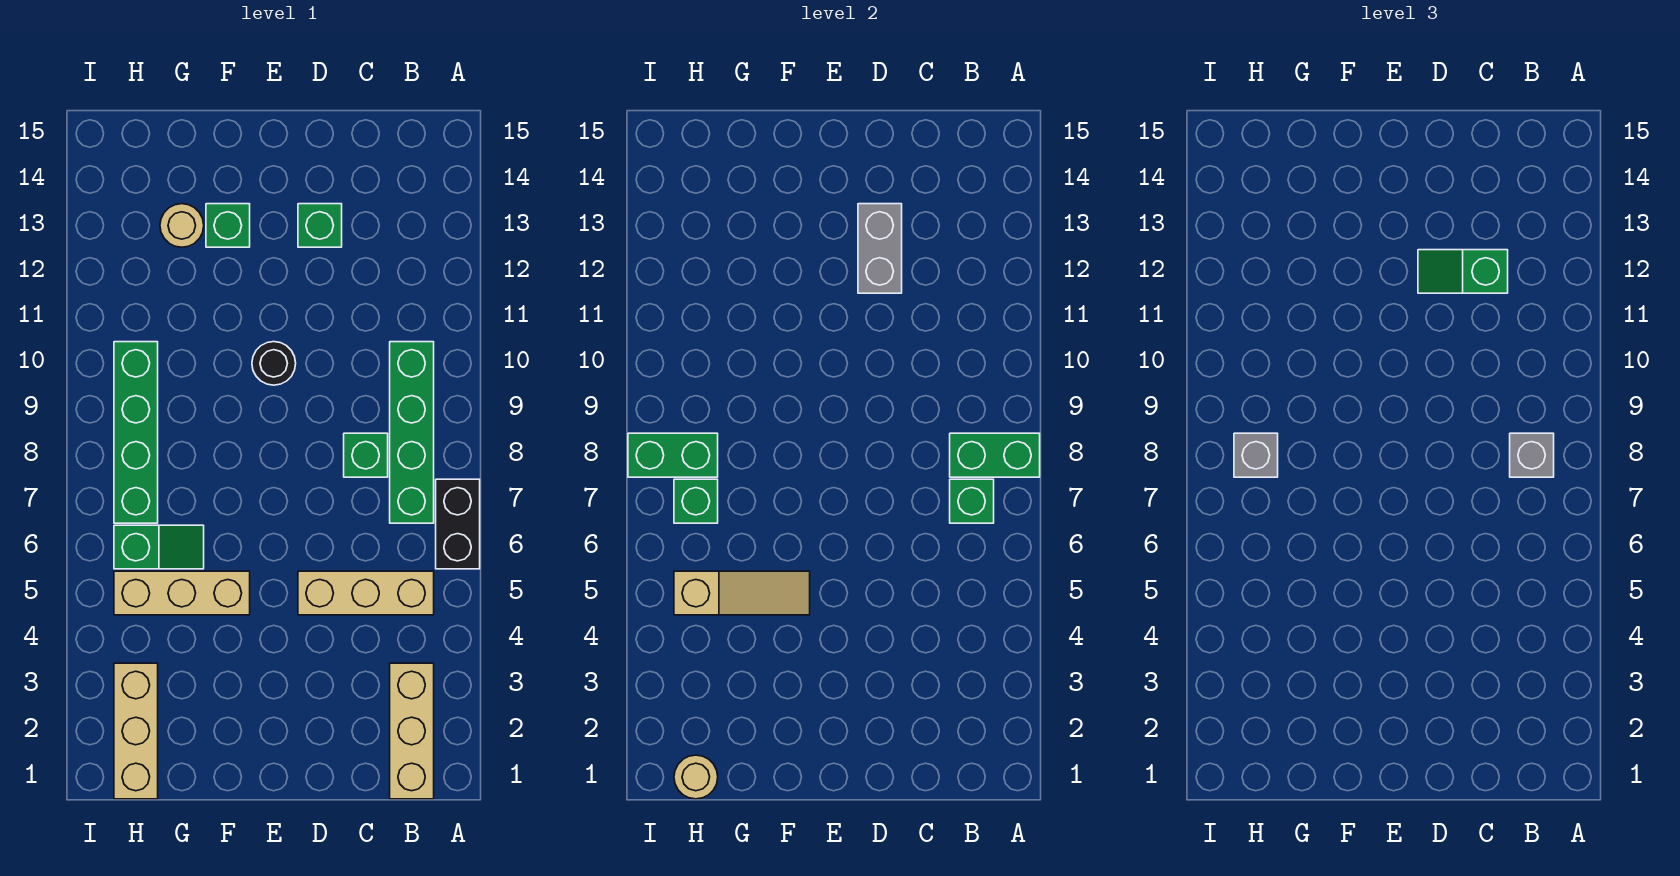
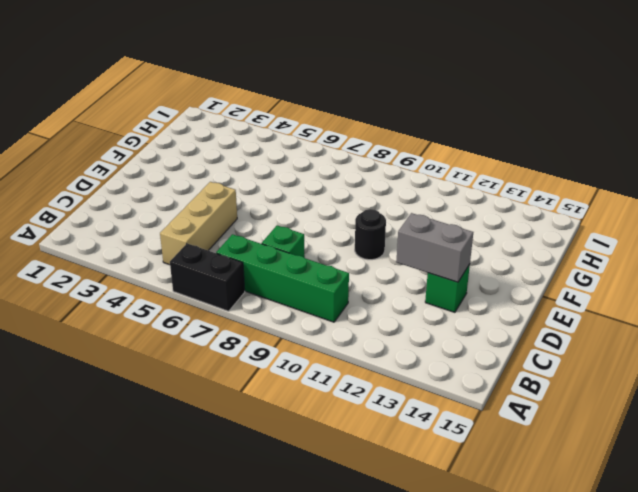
none -> tan brick B1:B3 level 1
none -> tan brick F5:H5 level 1
none -> green brick F13 level 1

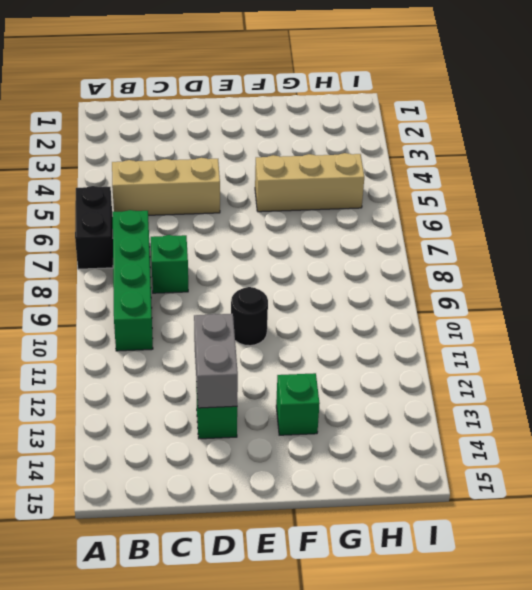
none -> tan brick B1:B3 level 1
none -> green slope G6:H6 level 1 top H
none -> tan round brick G13 level 1

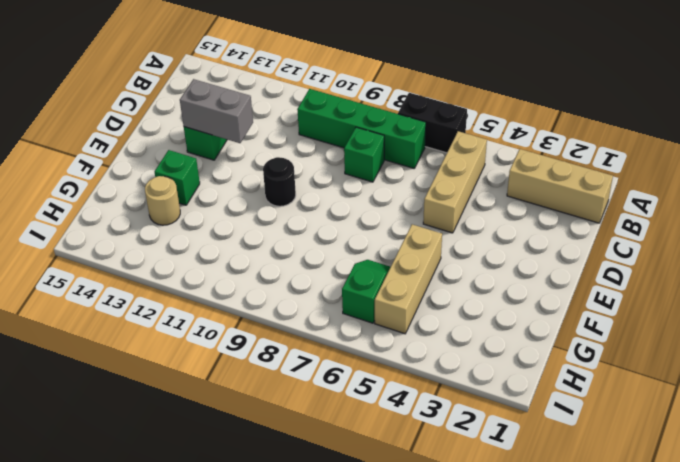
none -> tan brick H1:H3 level 1
none -> green brick H7:H10 level 1
none -> green brick A8:B8 level 2

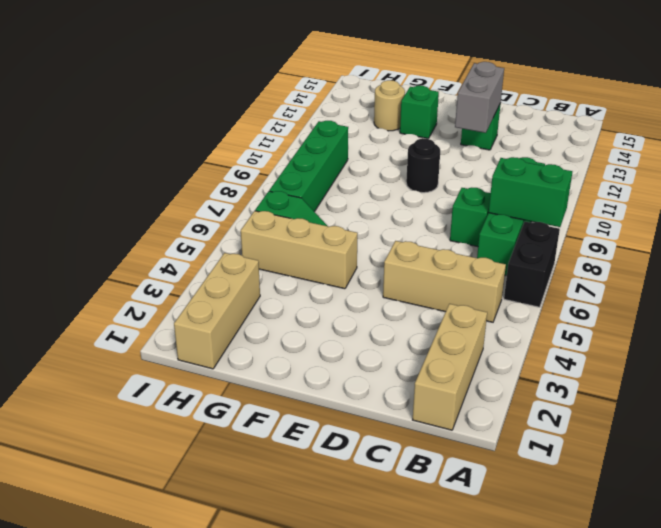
none -> green brick B7 level 2
none -> tan slope F5:H5 level 2 top H
none -> tan round brick H1 level 2

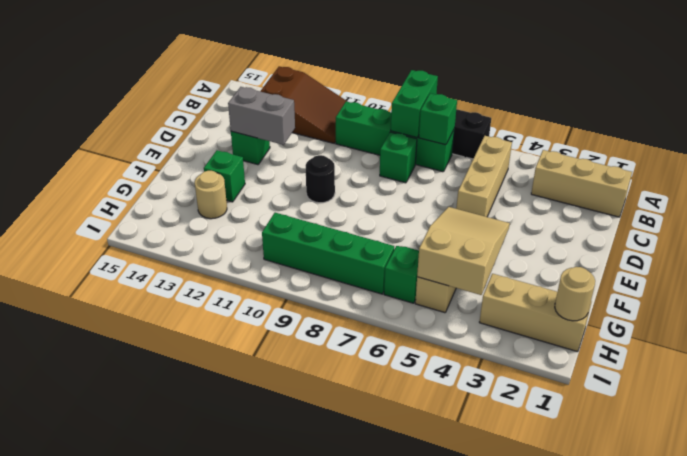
brown slope A11:B13 level 1 top 13 -> none
tan slope F4:H5 level 2 top H -> tan slope F5:H5 level 2 top H
none -> green brick H7 level 2
none -> green brick H8:I8 level 2
none -> grey brick B8 level 3

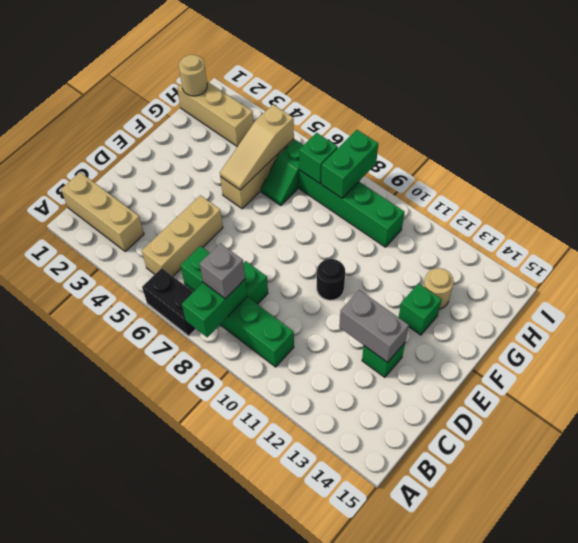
none -> green slope C12:D12 level 3 top C
none -> grey brick H8 level 3

